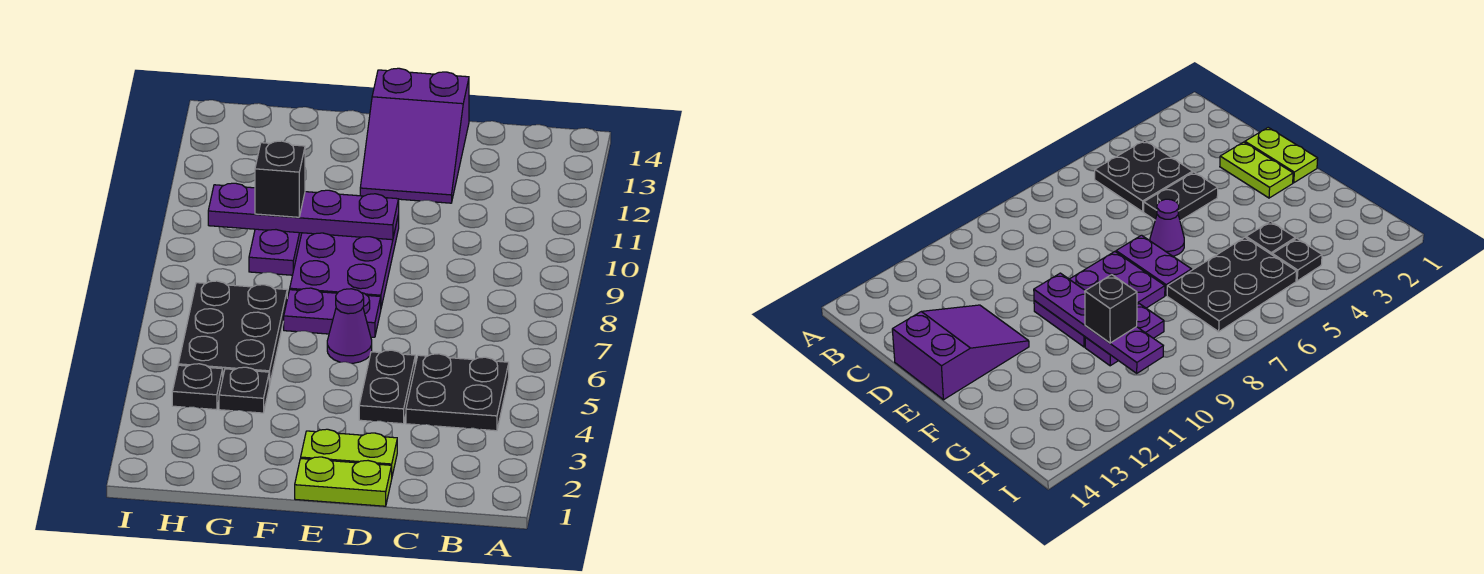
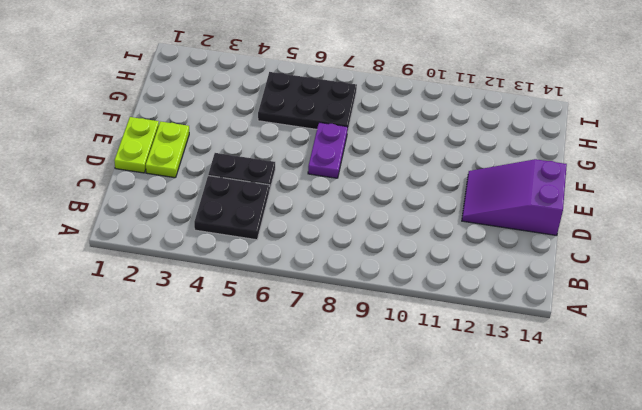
none -> purple cone E6 level 1
none -> purple plate E8:F10 level 1
none -> black plate G4 level 1

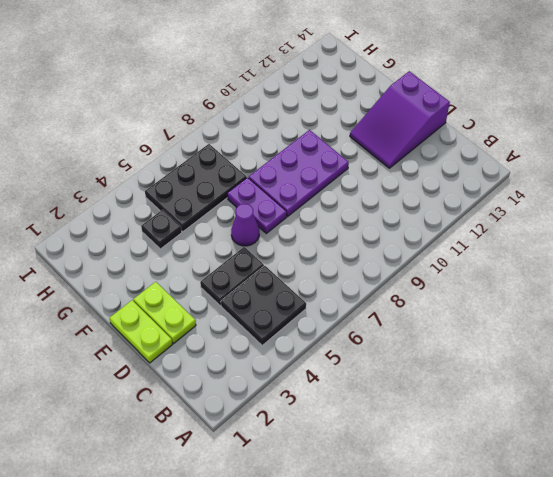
none -> purple plate G9:G10 level 1
none -> black plate H4 level 1
none -> purple plate E10:H10 level 2

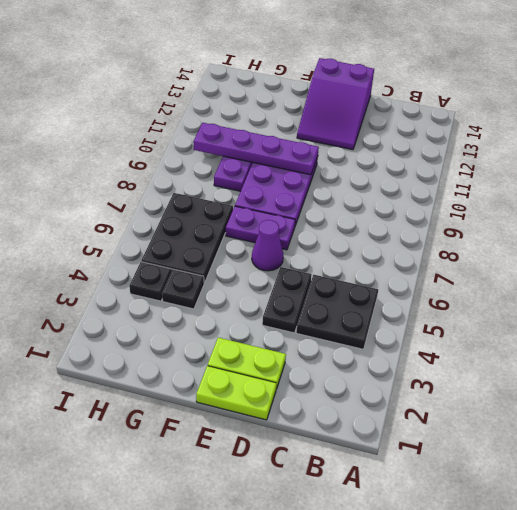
none -> black brick G10 level 3

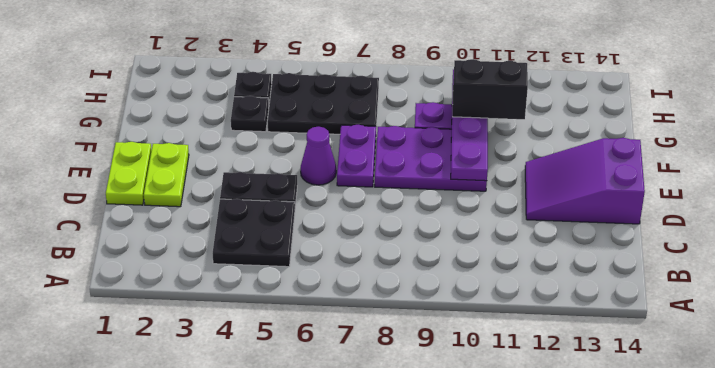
black brick G10:G11 level 3 -> black brick G10 level 3

